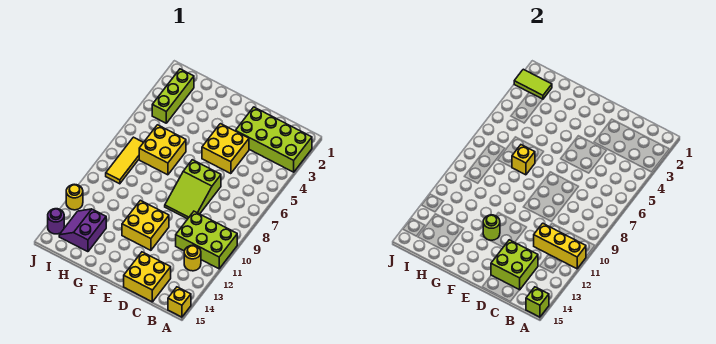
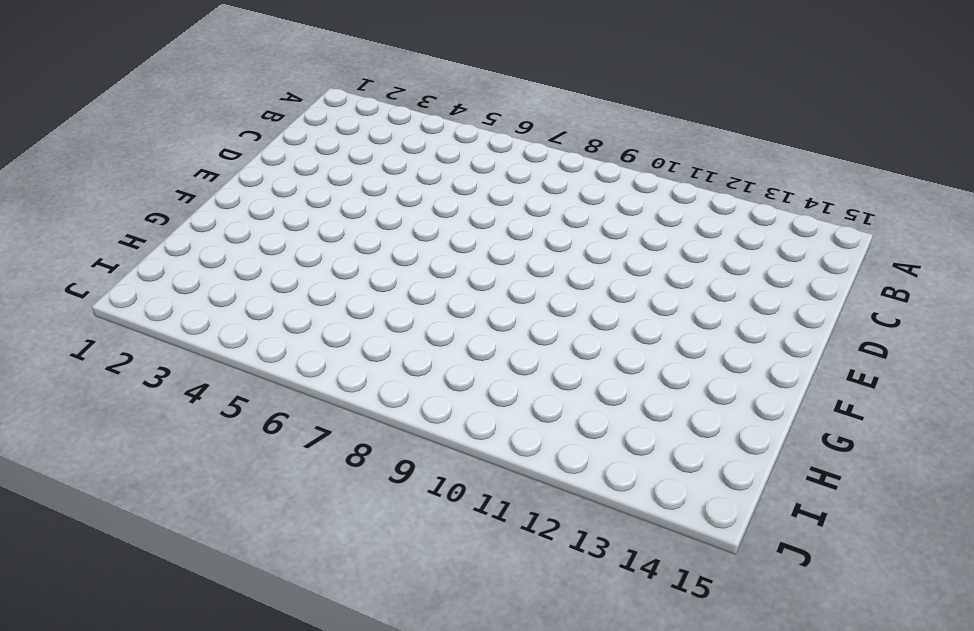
none -> lime brick A2:D3 level 1
none -> lime brick A10:C11 level 1
none -> yellow brick A15 level 1

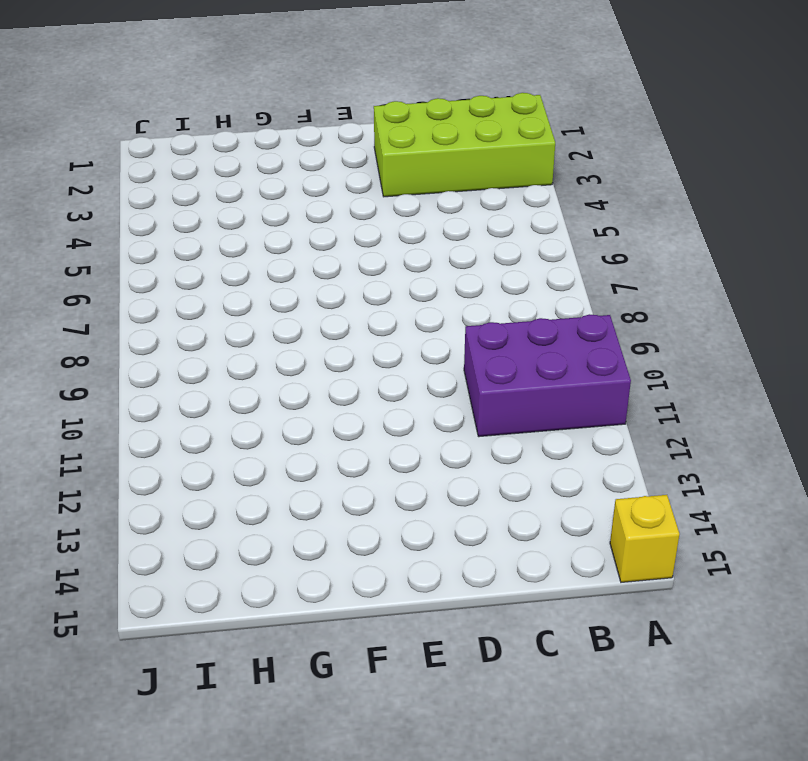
purple brick A10:C11 level 1 -> lime brick A10:C11 level 1
none -> yellow round brick B12 level 1
none -> yellow brick C14:D15 level 1
none -> yellow brick D4:E5 level 1

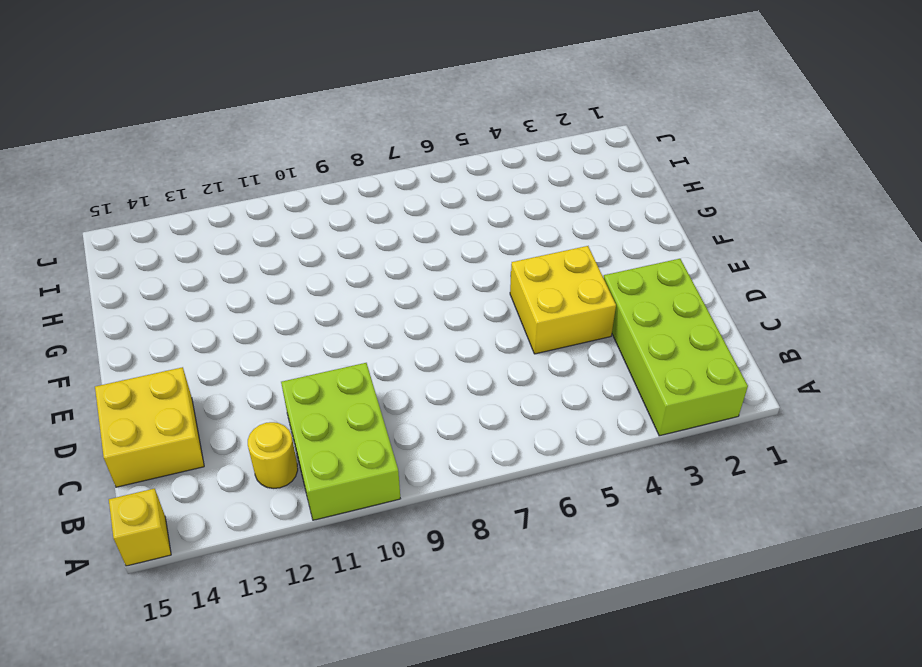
none -> lime slope D7:E9 level 1 top 7
none -> yellow brick E11:F12 level 1
none -> yellow brick G6:H7 level 1

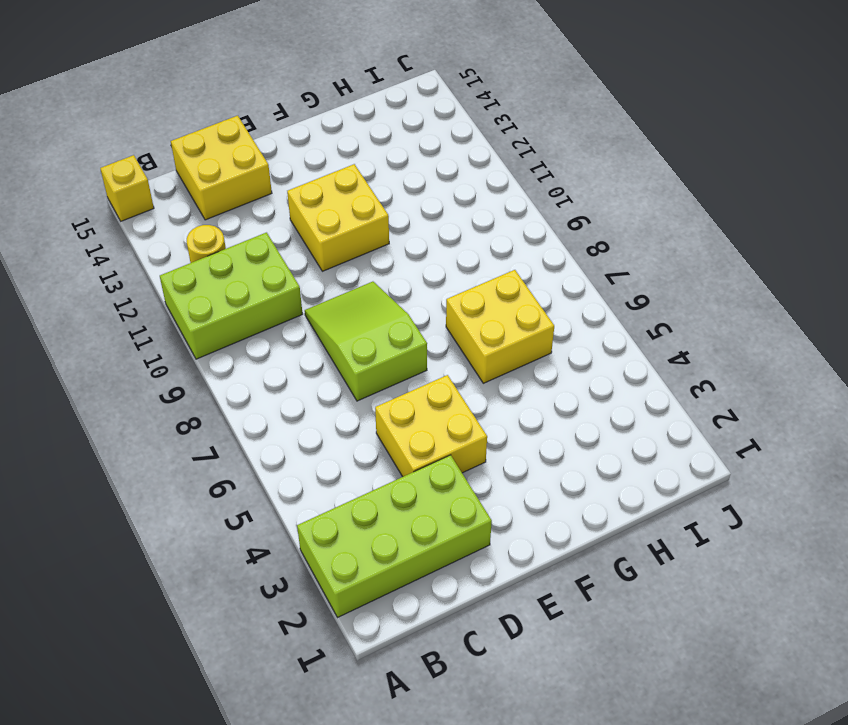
none -> purple slope H13:I14 level 1 top H
none -> lime brick I2:I4 level 1
none -> yellow tile I7:I9 level 1

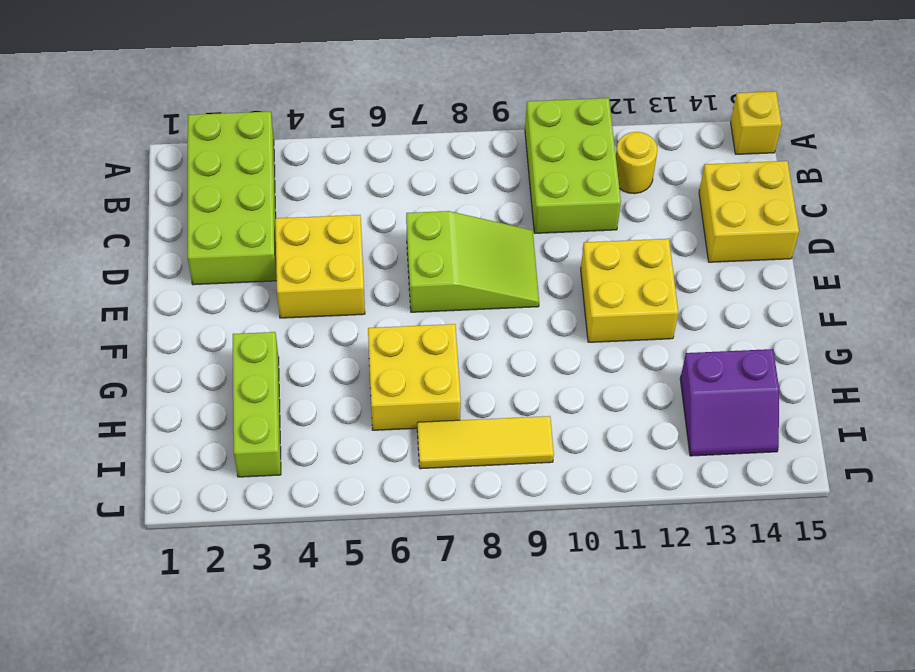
lime brick G3:I3 level 1 -> lime brick I2:I4 level 1
none -> yellow round brick J12 level 1
none -> purple round brick J14 level 1
none -> yellow brick A11:C11 level 2

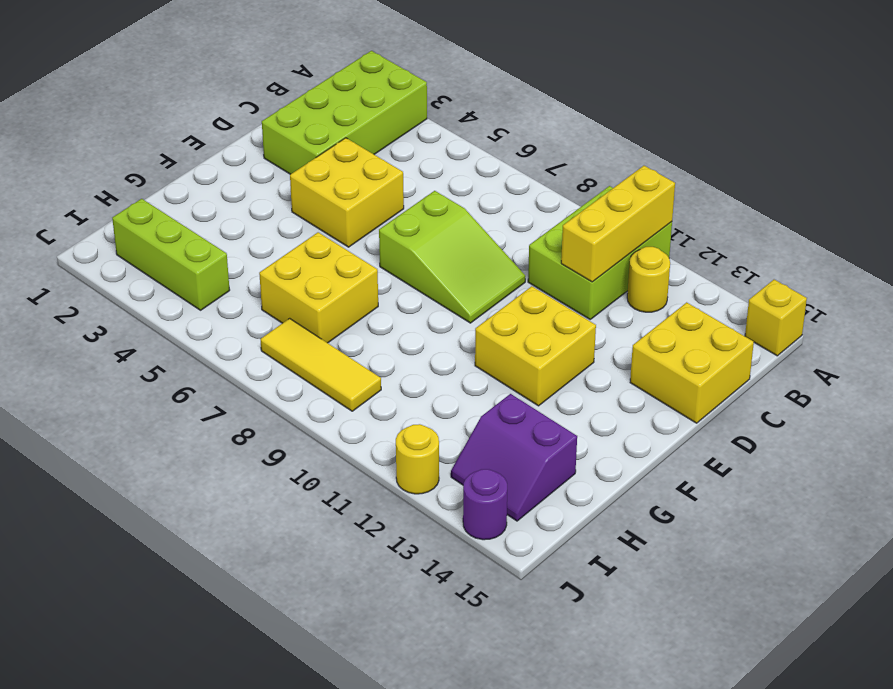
none -> lime brick A15 level 2
none -> lime brick C13:D14 level 2
none -> lime round brick F12 level 2

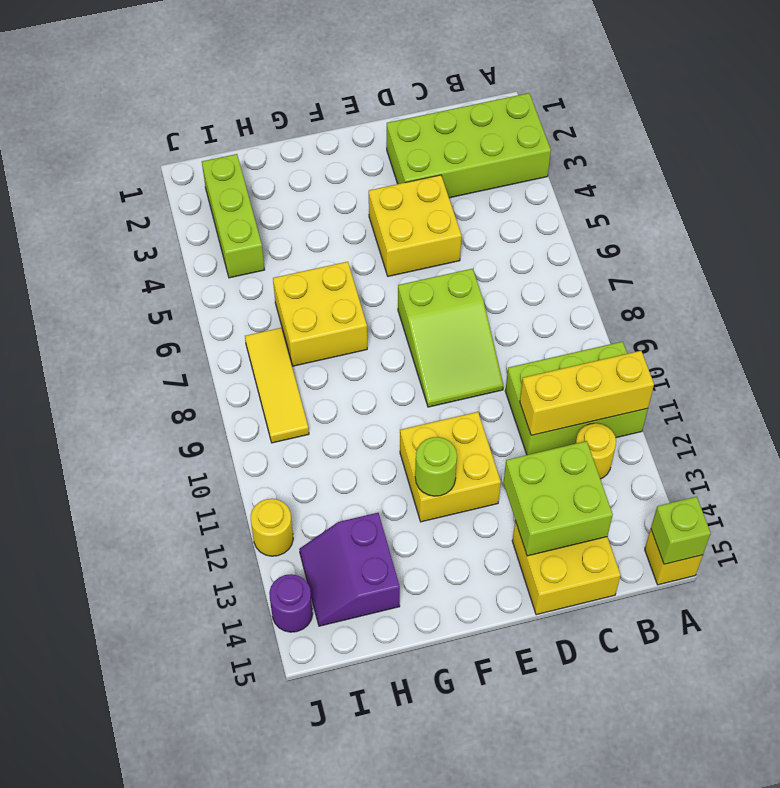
none -> yellow brick G7 level 2
none -> lime tile I2:J2 level 2

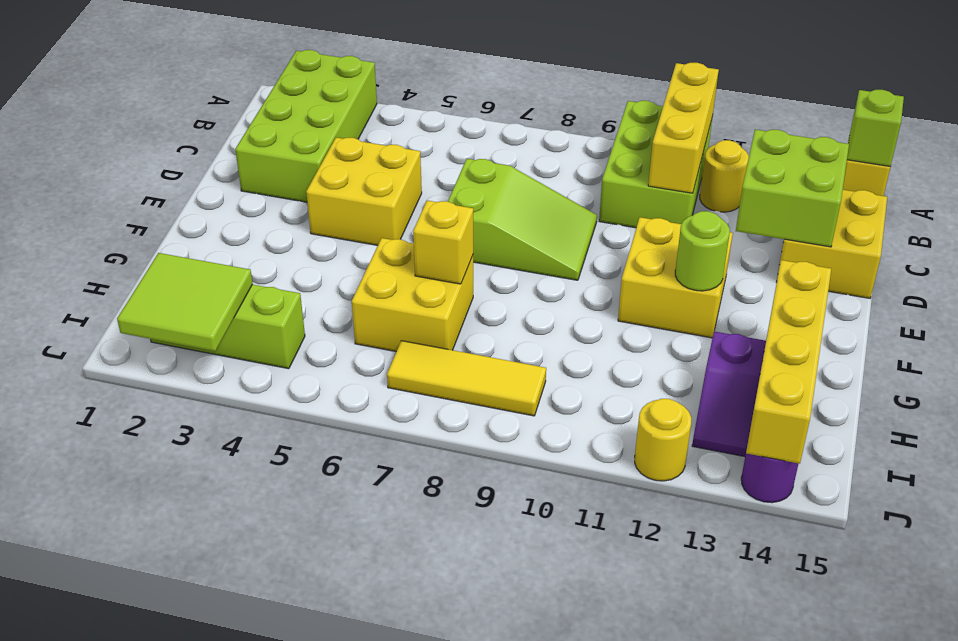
yellow brick G14:J14 level 2 -> none
lime tile I2:J3 level 2 -> lime tile I2:J2 level 2

